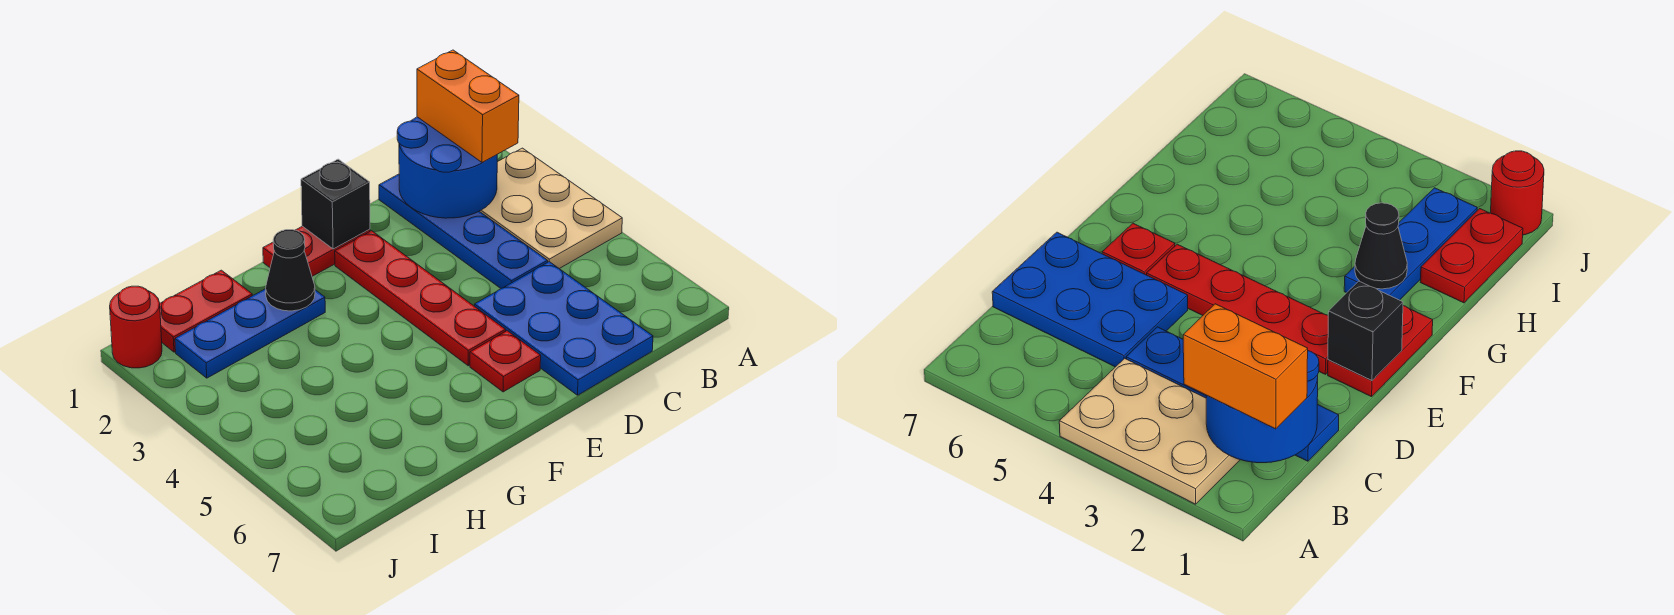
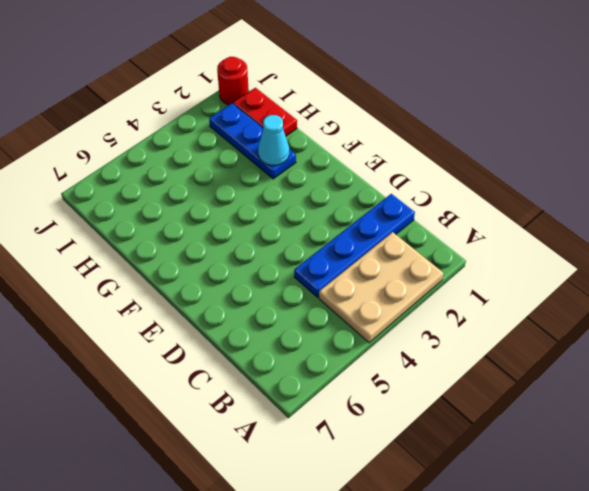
cyan cone G2 level 2 -> black cone G2 level 2
none -> blue plate C5:D7 level 1
none -> red plate E1:F1 level 1
none -> red plate E2:E5 level 1

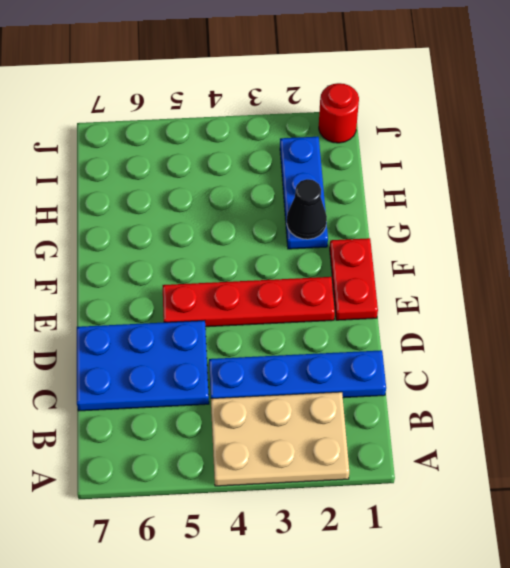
none -> red plate E6 level 1
none -> red plate H1:I1 level 1
none -> blue round brick B1:C2 level 2

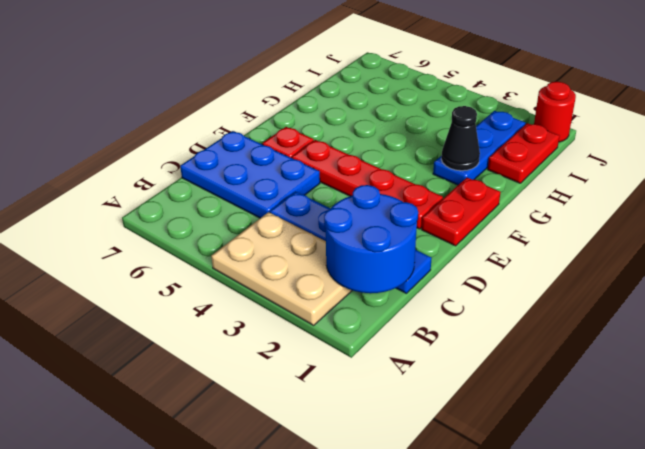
none -> black brick E1 level 2
none -> orange brick B1:B2 level 3

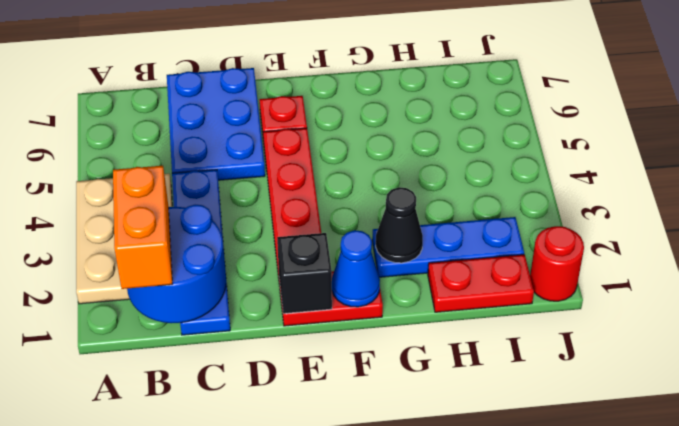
blue cone F1 level 2 -> none

